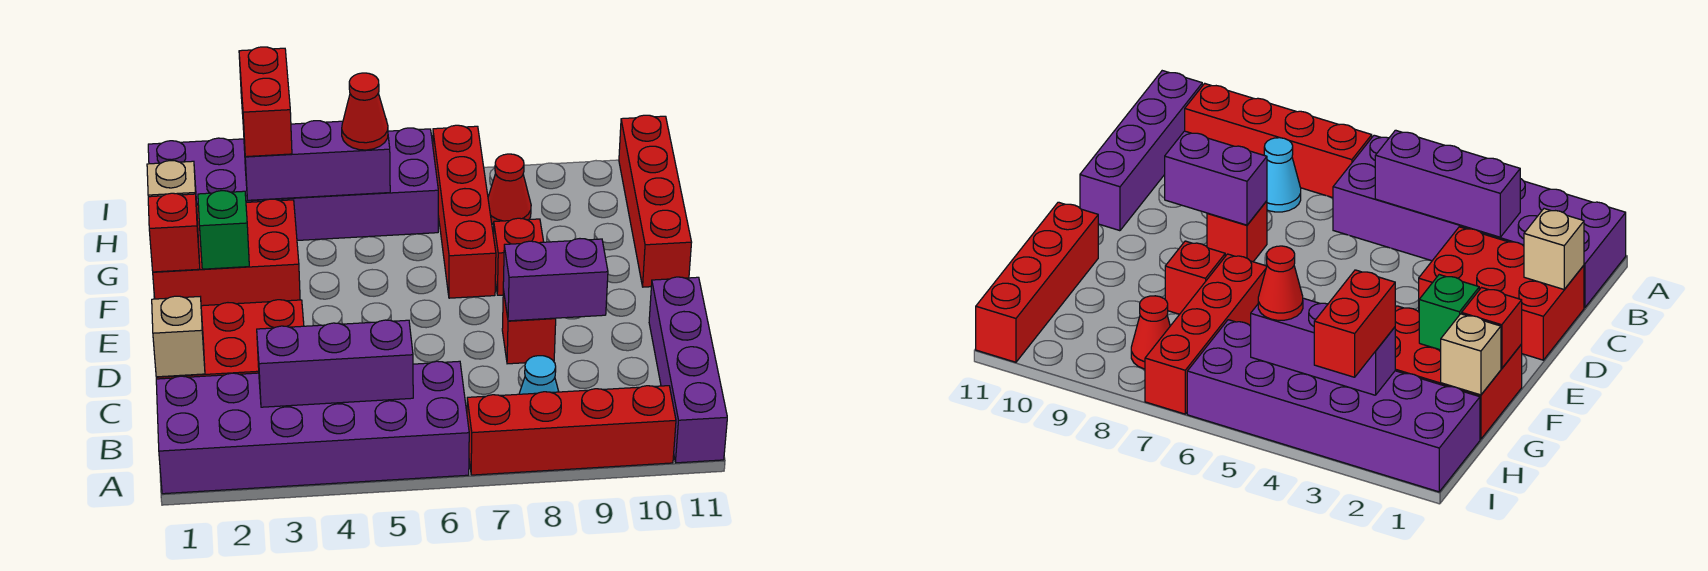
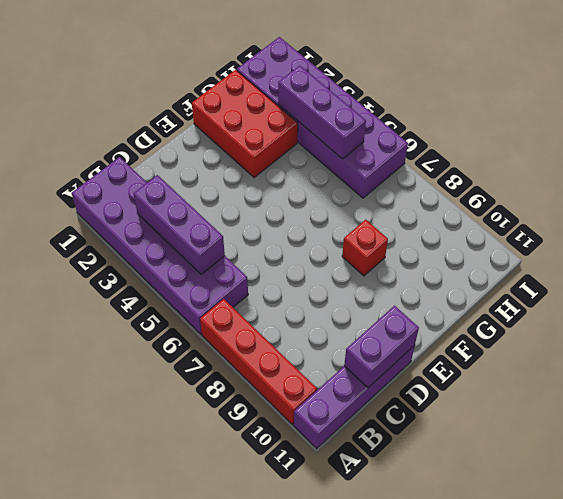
purple brick C11:D11 level 2 -> purple brick D8:D9 level 2
none -> cyan cone B8 level 1
none -> red brick C1:D3 level 1
none -> red brick D8 level 1

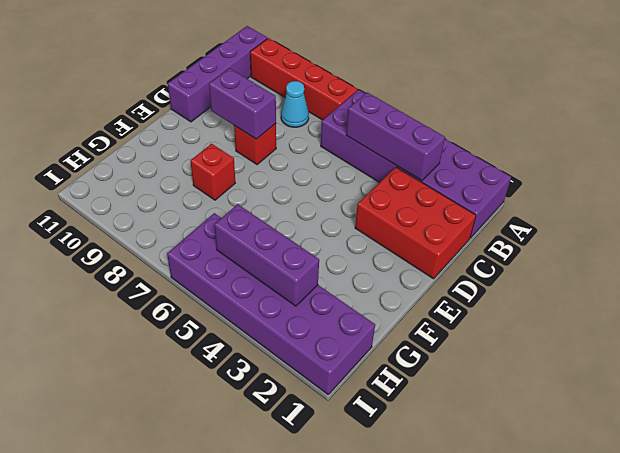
none -> red brick F1:G3 level 1
none -> red brick F7:I7 level 1
none -> red brick F11:I11 level 1

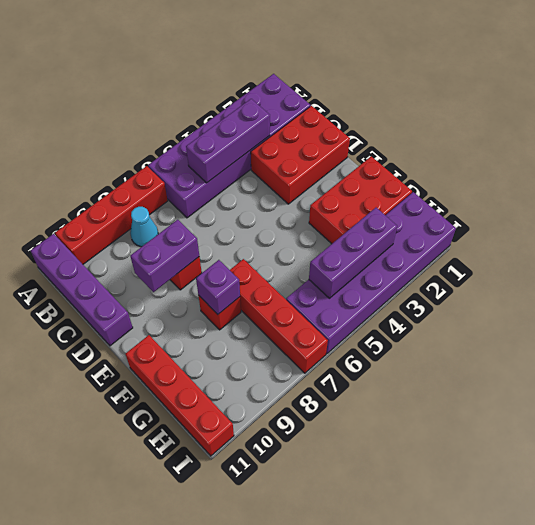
purple brick F8 level 2 -> none
none -> red cone H8 level 1
none -> tan brick C1 level 2
none -> red brick F1 level 2

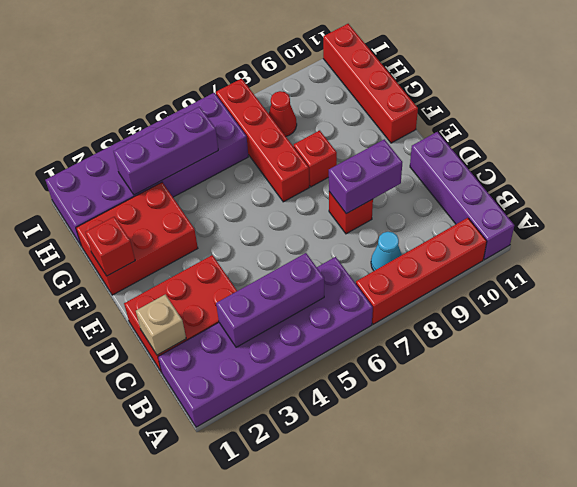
none -> green brick F2 level 2
none -> tan brick G1 level 2
none -> red brick H3:I3 level 3

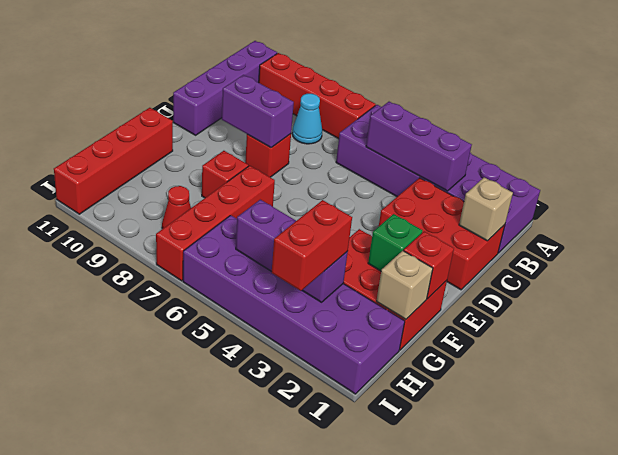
none -> red cone H5 level 3

